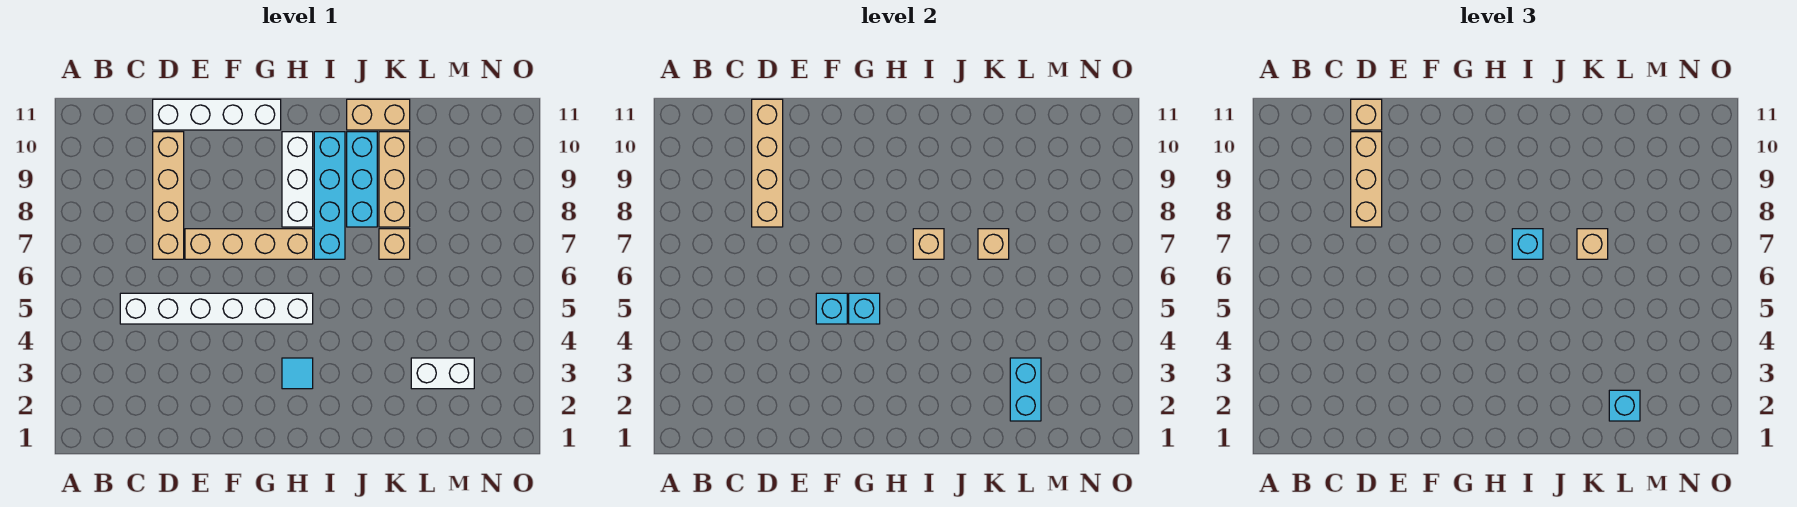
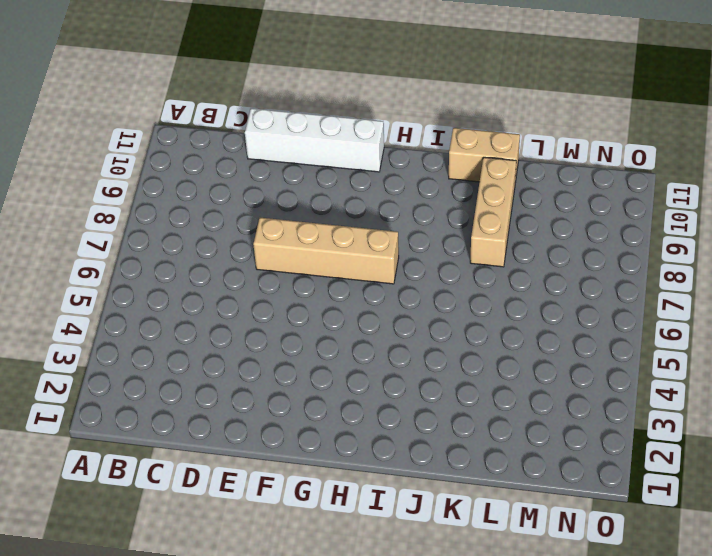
none -> white brick C5:H5 level 1
none -> tan brick D7:D10 level 1
none -> cyan tile H3 level 1

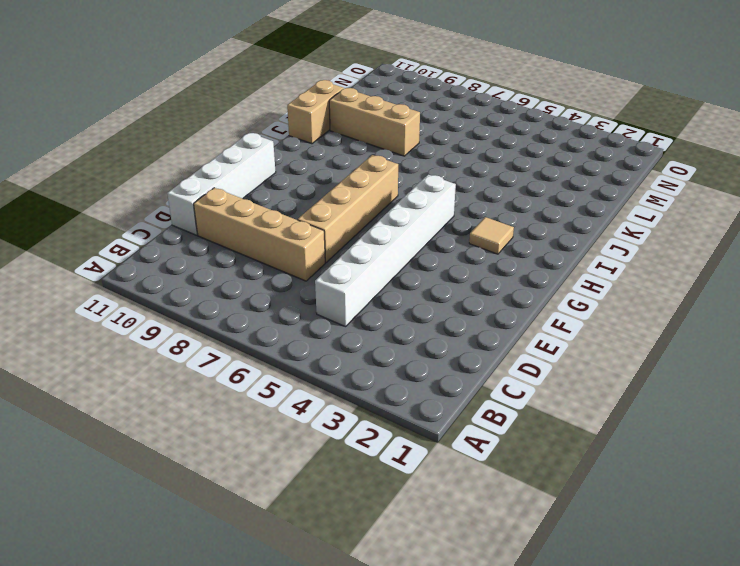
tan tile H3 level 1 -> cyan tile H3 level 1
none -> white brick H8:H10 level 1
none -> cyan brick I7:I10 level 1
none -> cyan brick J8:J10 level 1

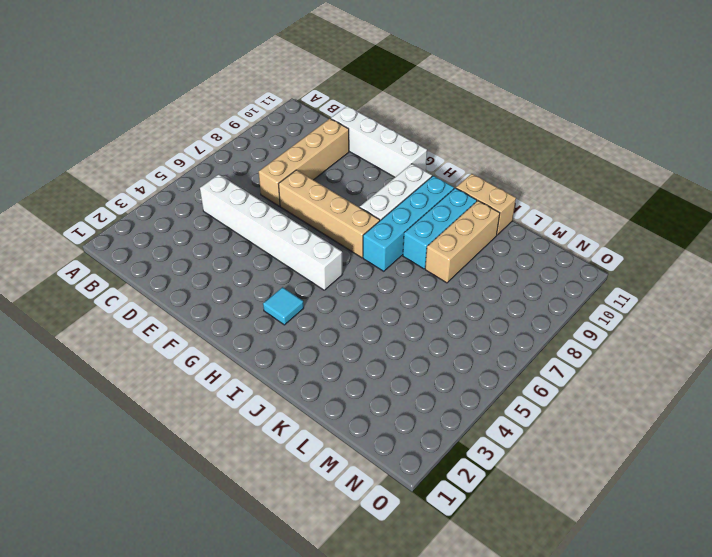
none -> tan brick K7 level 1
none -> white brick L3:M3 level 1
none -> tan brick D8:D11 level 2

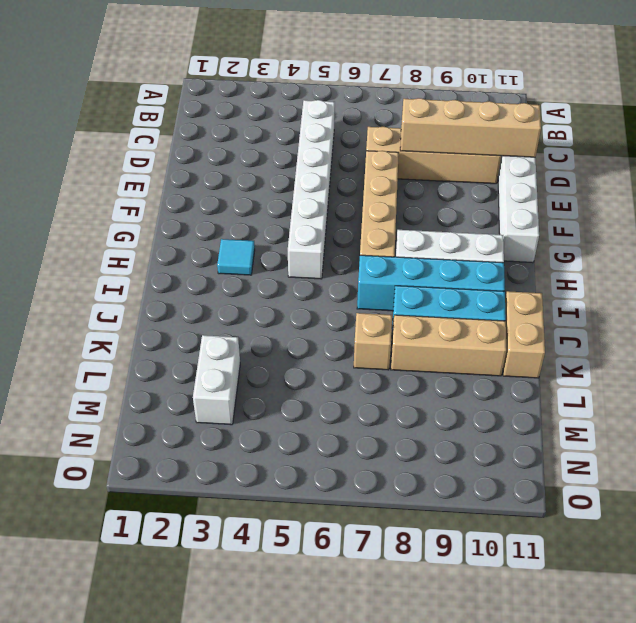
none -> cyan brick F5 level 2
none -> cyan brick G5 level 2
none -> tan brick I7 level 2

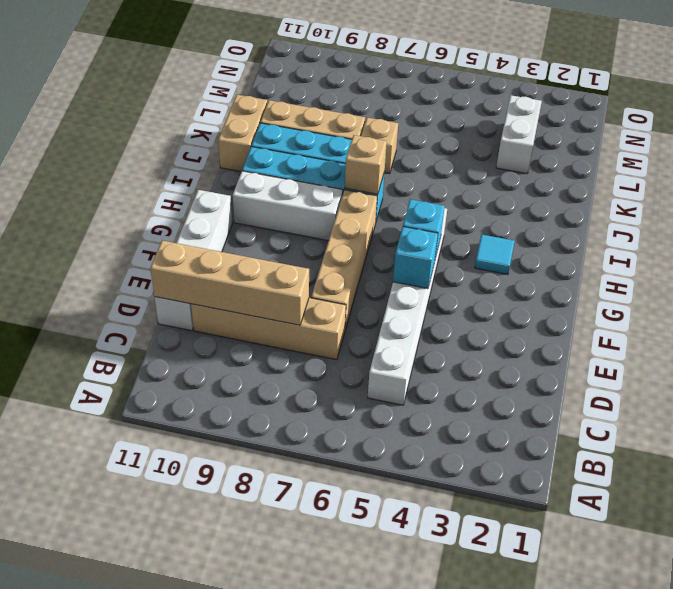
none -> tan brick K7 level 2
none -> cyan brick L2:L3 level 2
none -> tan brick D8:D10 level 3

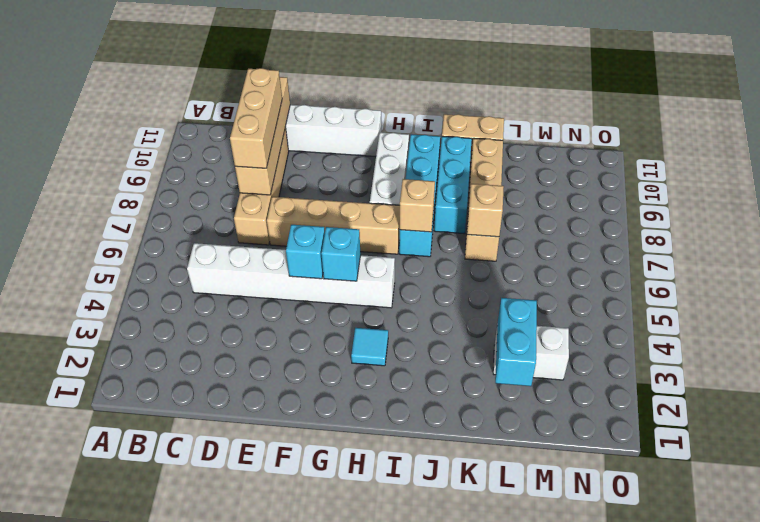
none -> tan brick D11 level 3
none -> cyan brick I7 level 3
none -> tan brick K7 level 3

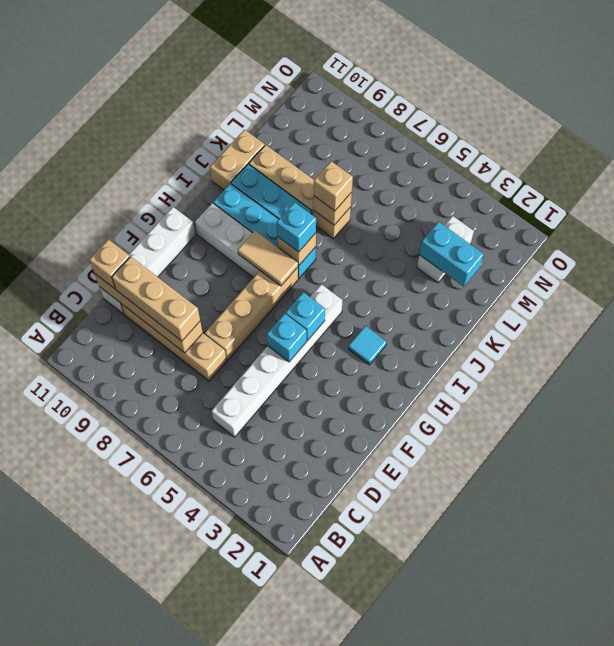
tan tile H7:H8 level 2 -> none
none -> cyan brick L2 level 3

